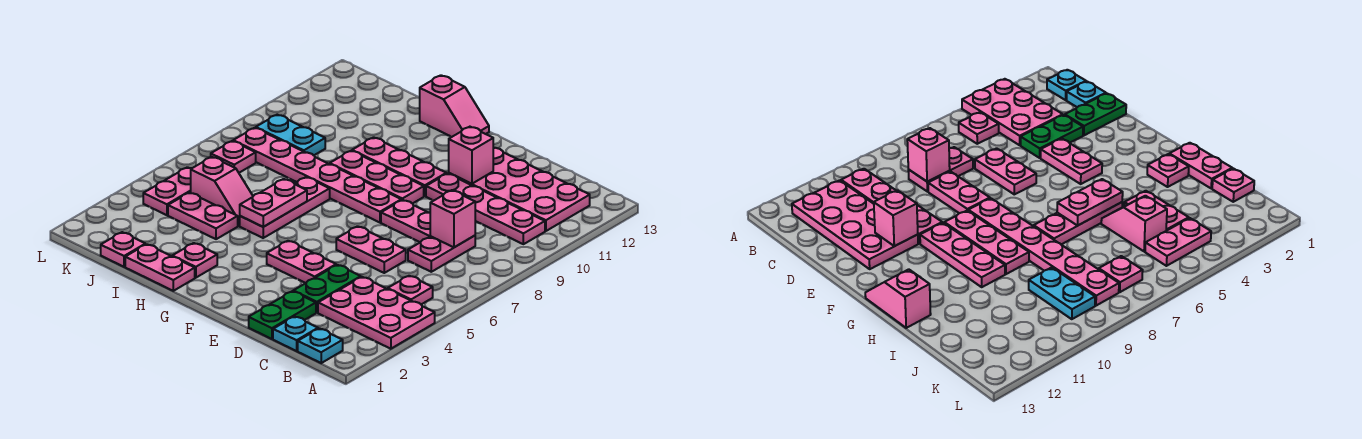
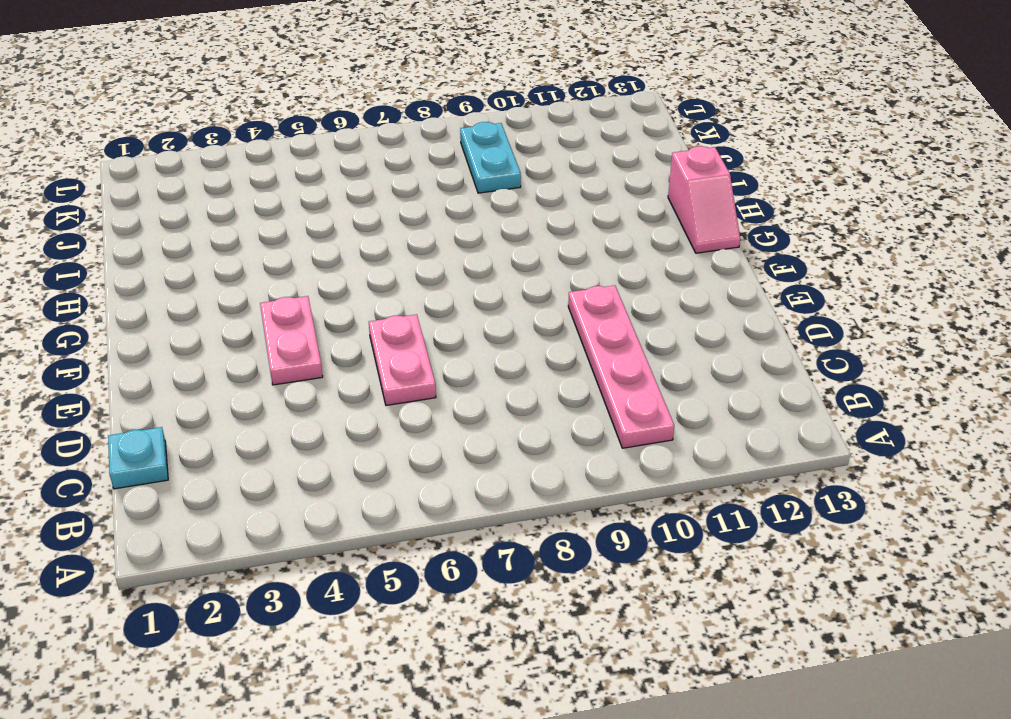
none -> pink plate A3:C4 level 1
none -> cyan plate B1 level 1
none -> pink plate B5 level 1

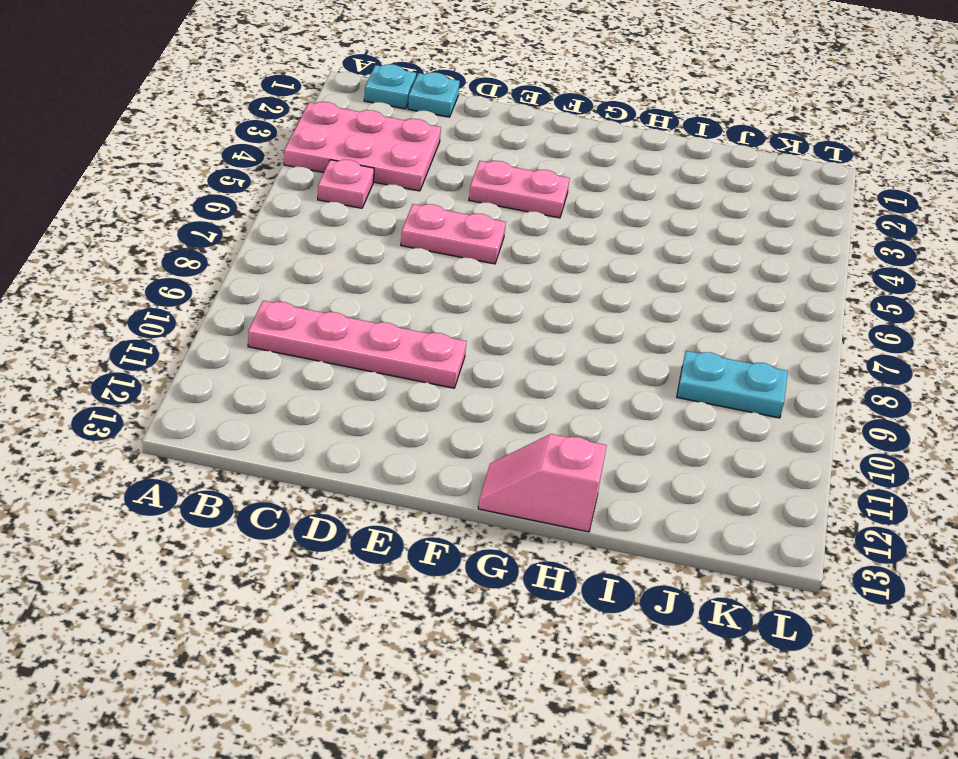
none -> pink plate B11:E12 level 1
none -> pink plate C7:C8 level 1
none -> green plate D1:D2 level 1

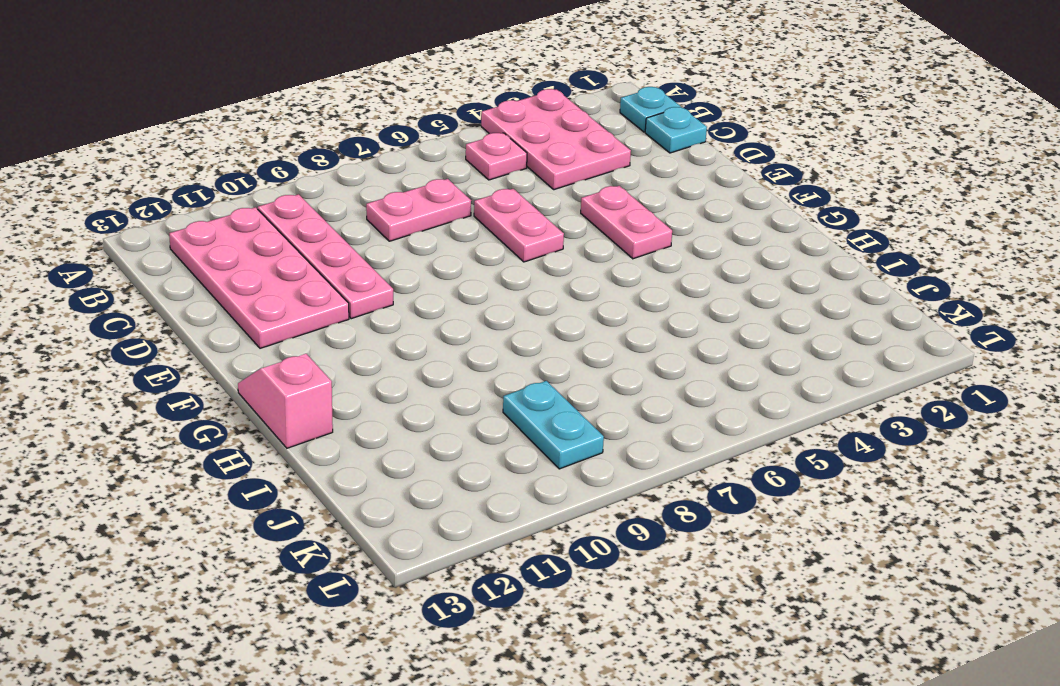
none -> green plate D1:D2 level 1
none -> green plate D3:D4 level 1
none -> pink plate D8:E8 level 1

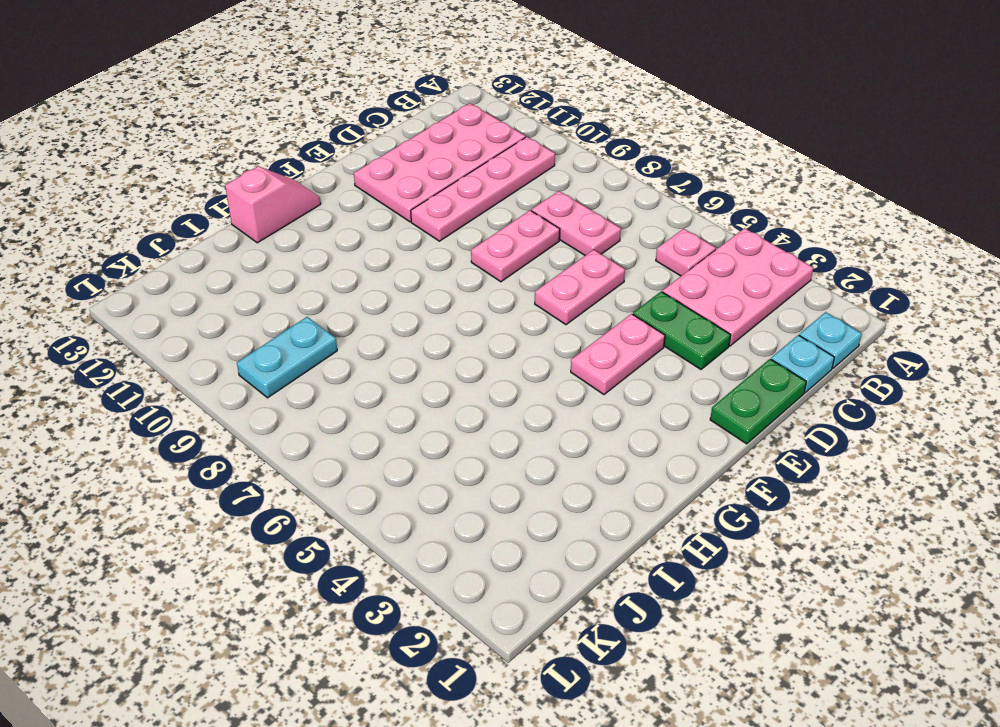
green plate D1:E1 level 1 -> green plate D1:D2 level 1
none -> pink plate F8:K8 level 1
none -> pink plate F9:H9 level 1
none -> pink plate F10:H10 level 1

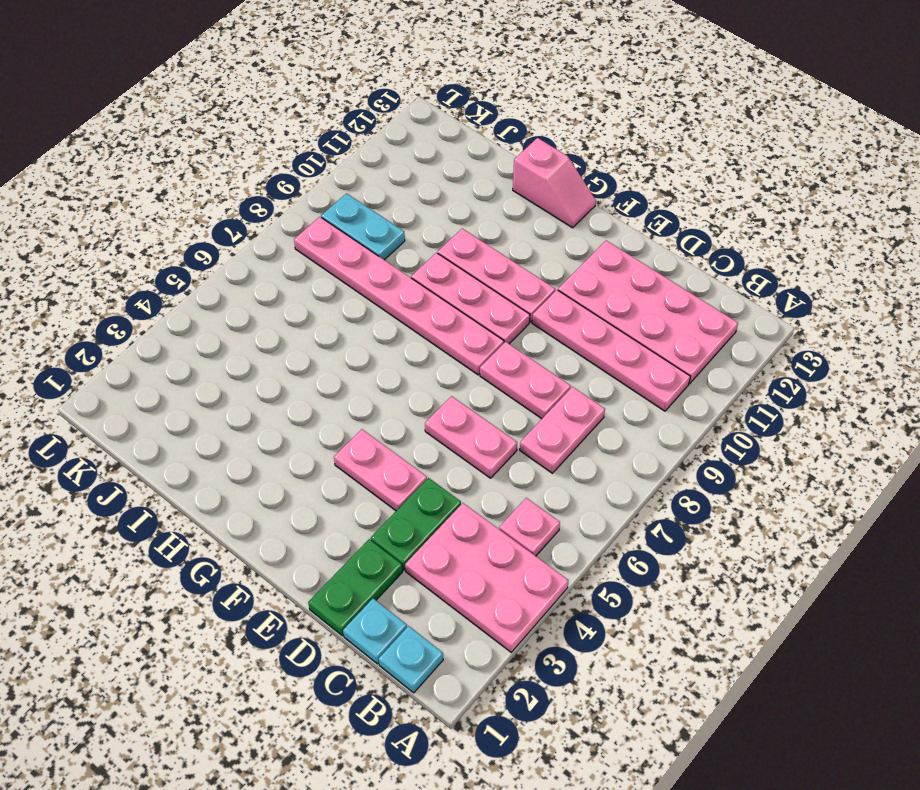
none -> pink plate H1:I1 level 1
none -> pink plate H2 level 1
none -> pink plate H5:H7 level 1

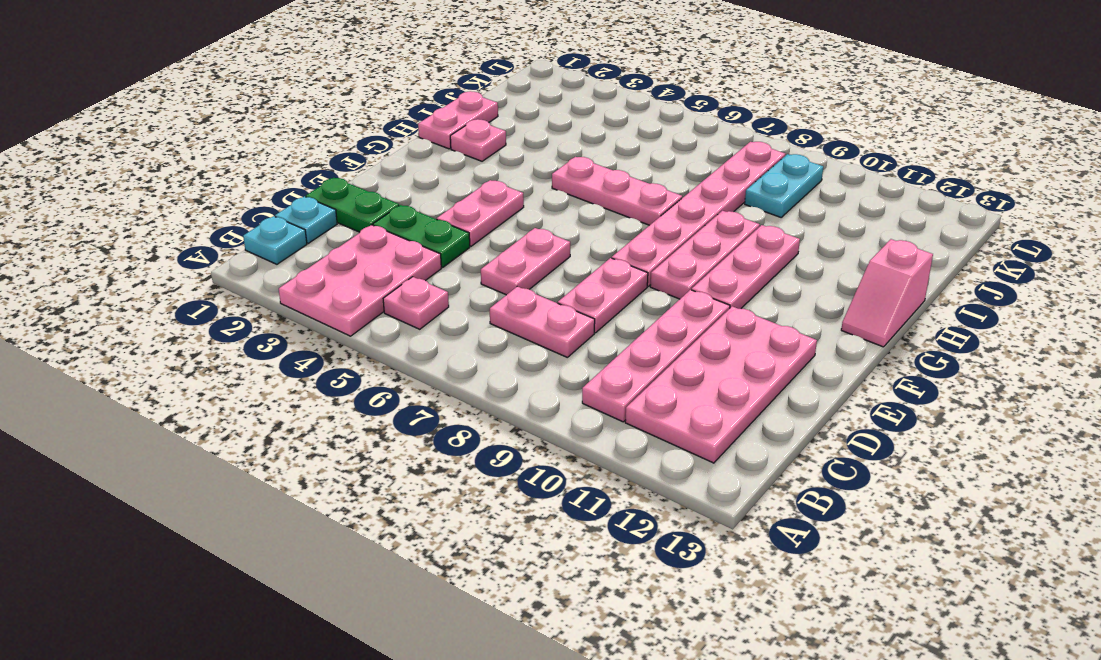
none -> pink plate I4:J4 level 1
none -> pink slope I5:J5 level 1 top J
none -> pink plate J1 level 1

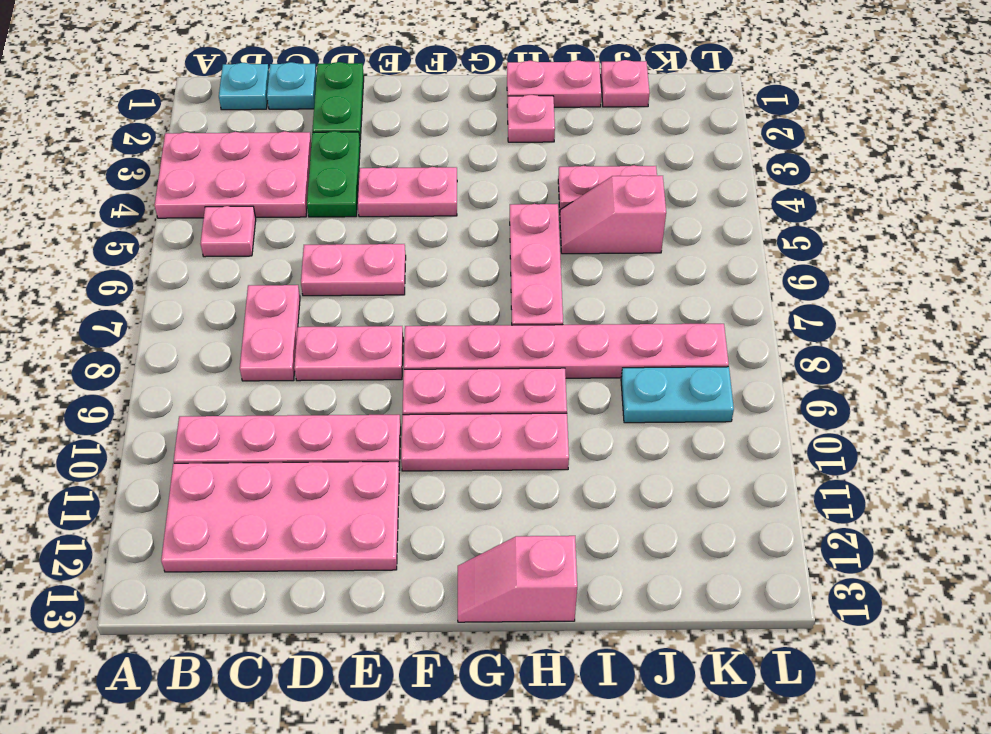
none -> pink plate K4:K5 level 1
none -> pink plate K7 level 1
none -> pink brick C8 level 2

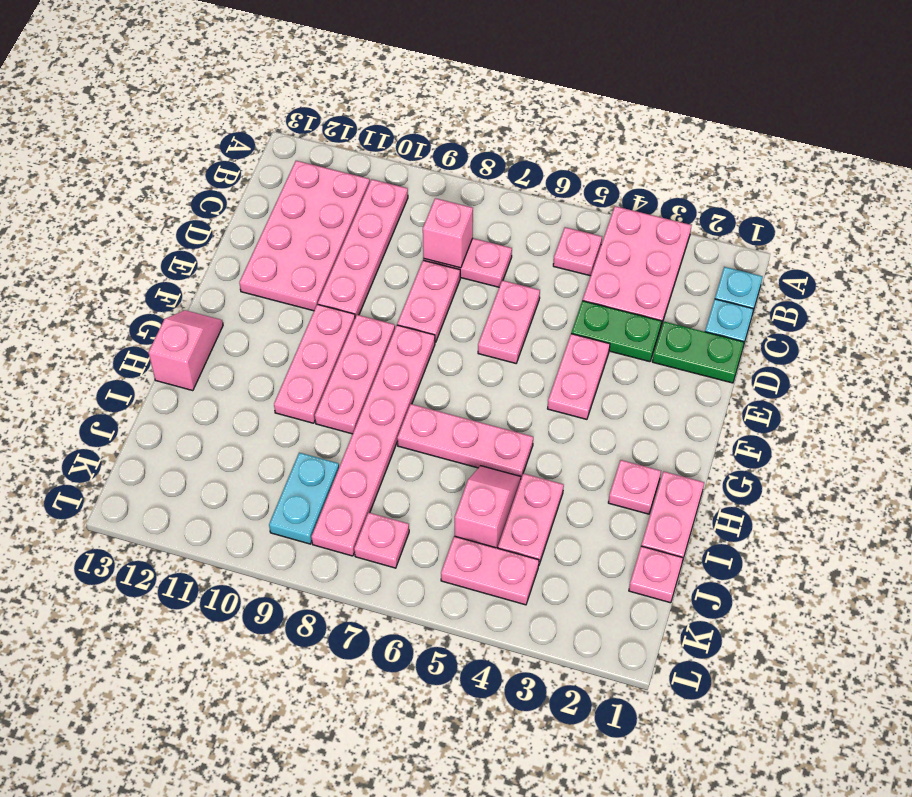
none -> pink brick E11 level 2
none -> pink plate H5:H6 level 2

